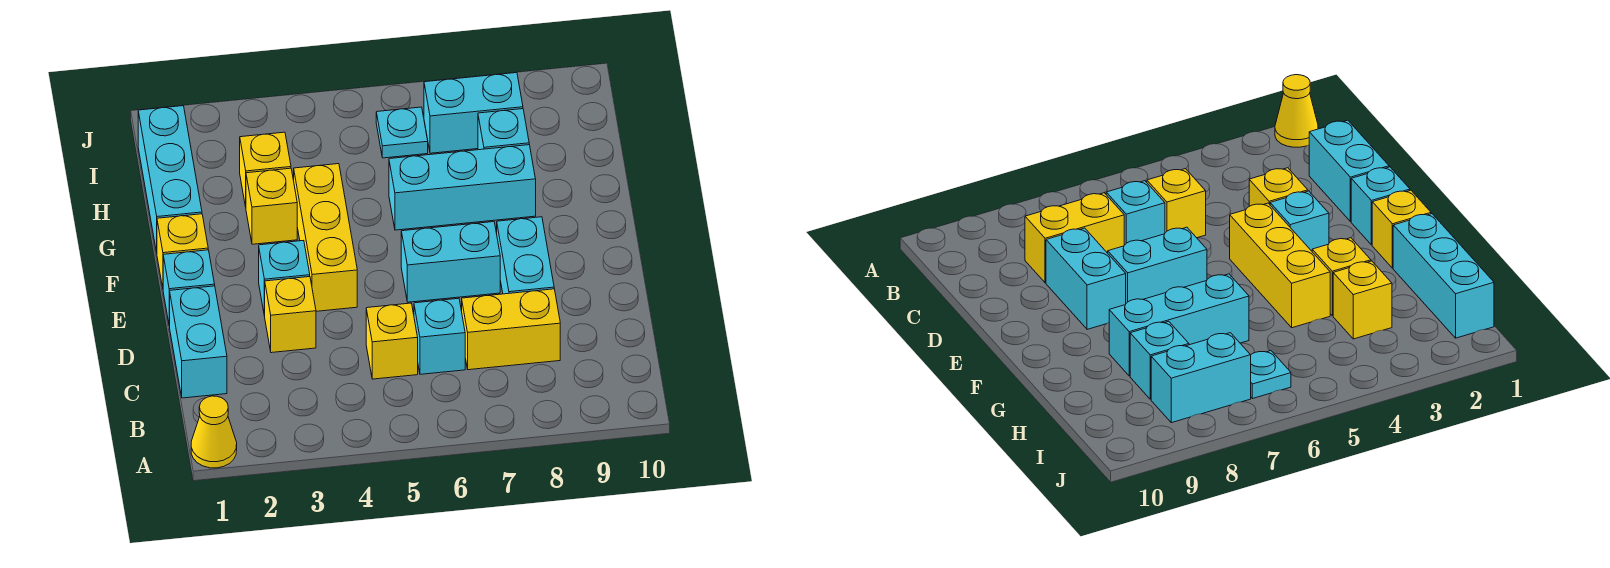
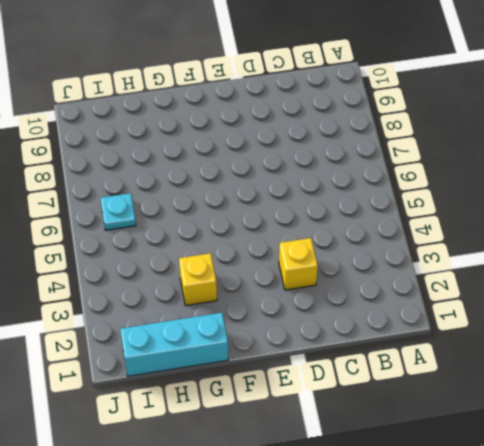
none -> yellow cone A1 level 1
none -> cyan brick C1:D1 level 1
none -> yellow brick C5 level 1

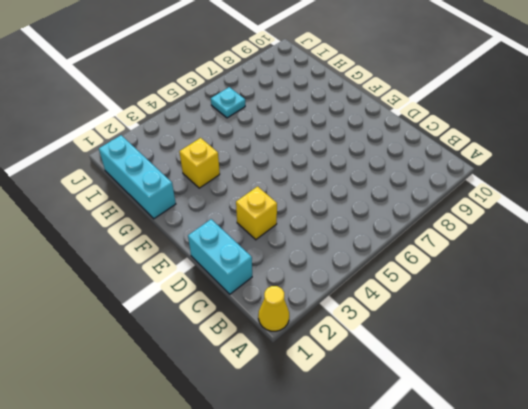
none -> yellow brick C5 level 1
none -> cyan brick C6 level 1
none -> yellow brick C7:C8 level 1

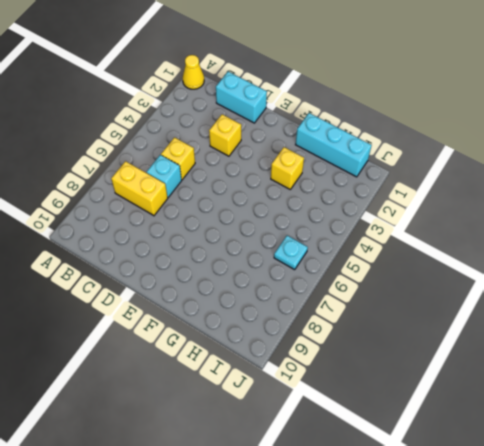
yellow brick B7:C7 level 1 -> yellow brick C7:C8 level 1
none -> cyan brick D8:E8 level 1
none -> cyan brick E1 level 1
none -> cyan brick E3 level 1

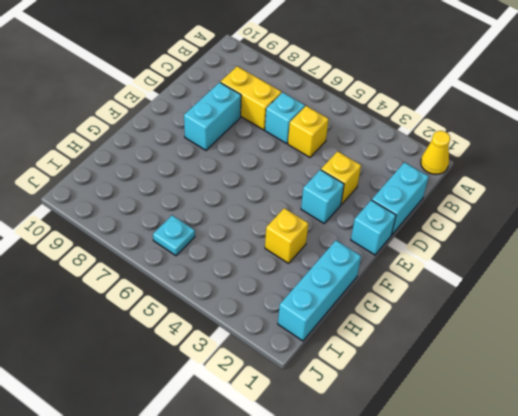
none -> yellow brick E4:G4 level 1
none -> cyan brick E6:E7 level 1
none -> yellow brick F1 level 1

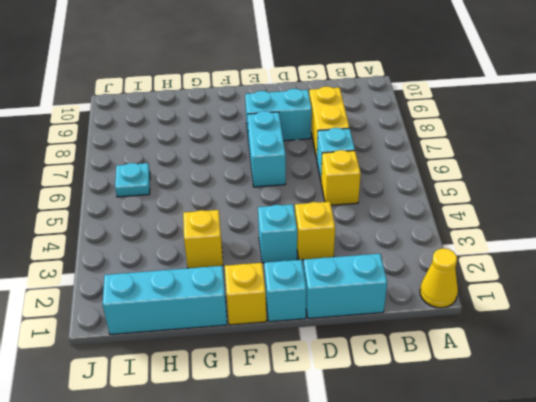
none -> yellow brick E4:G4 level 1
none -> cyan brick G6:G8 level 1
none -> yellow brick H3 level 1

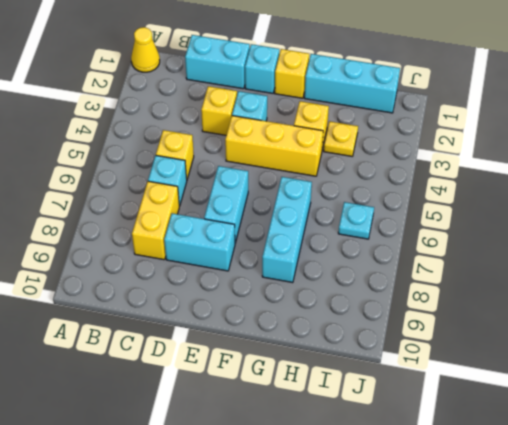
yellow plate H3 level 1 -> yellow brick H3 level 1
none -> cyan brick H8 level 1
none -> cyan brick I7:I8 level 1

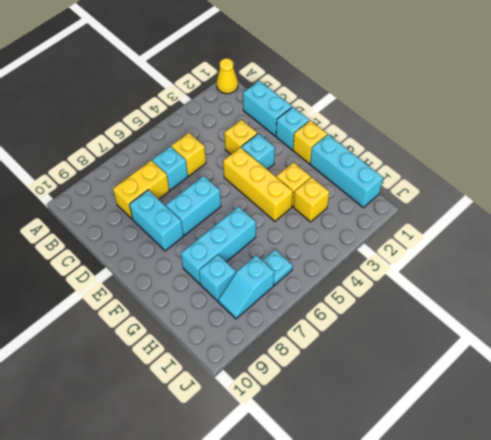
cyan slope I7:I8 level 1 top 7 -> cyan brick I7:I8 level 1

